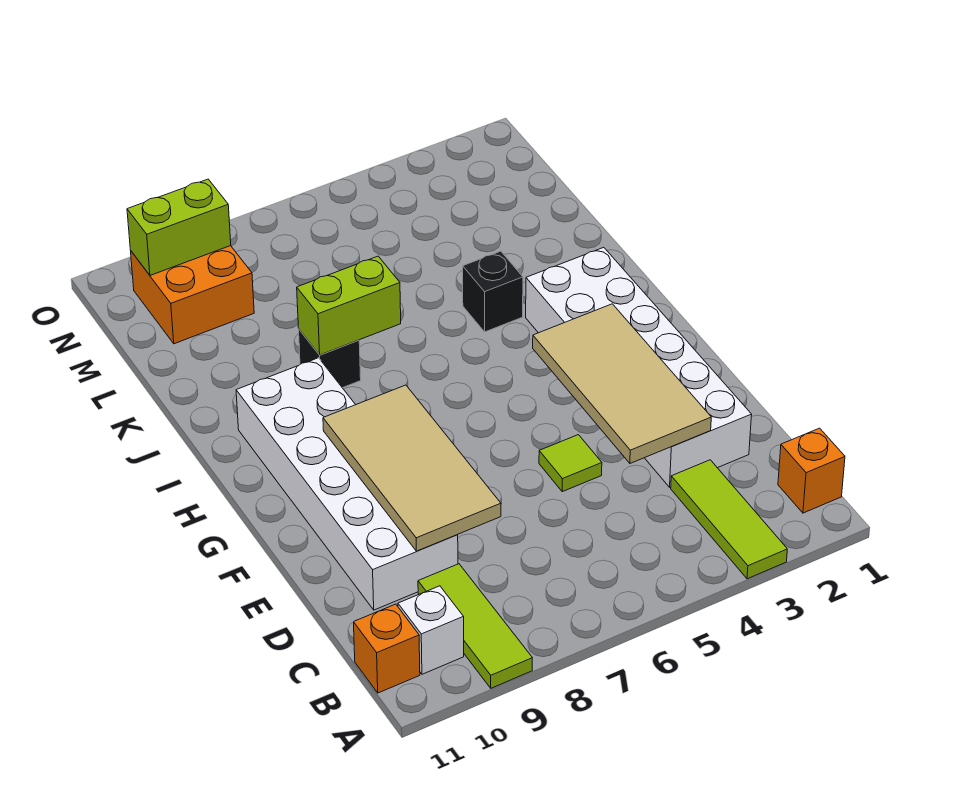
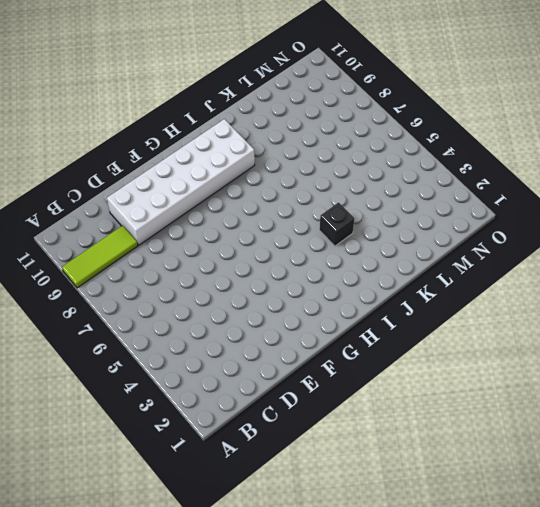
none -> lime tile A3:C3 level 1
none -> orange brick B1 level 1
none -> white brick B10 level 1

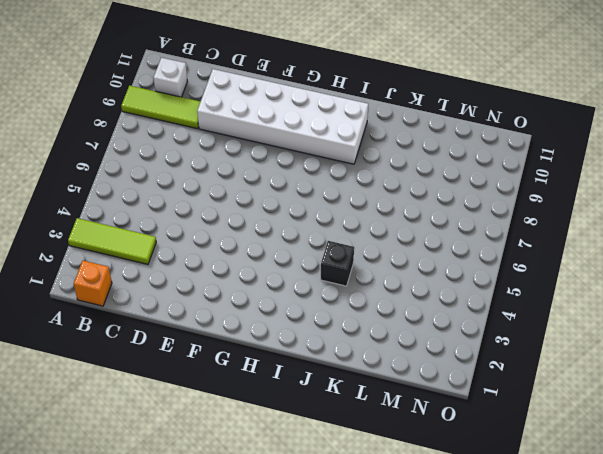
none -> orange brick B11 level 1
none -> white brick D2:I3 level 1
none -> lime tile E5 level 1

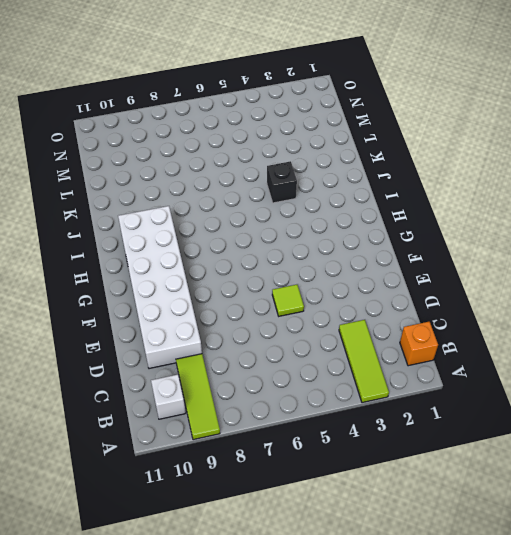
none -> orange brick B11 level 1
none -> white brick D2:I3 level 1
none -> black brick J8 level 1

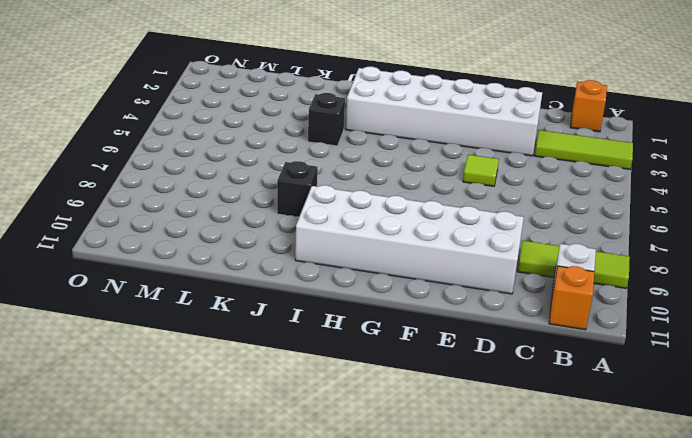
none -> orange brick M9:N10 level 1
none -> tan tile D3:G4 level 2
none -> tan tile D8:G9 level 2

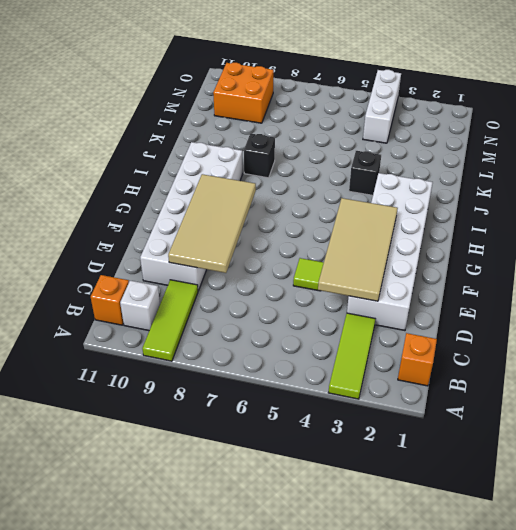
white brick M4:O4 level 1 -> none
none -> lime brick J7:J8 level 2
none -> lime brick N9:N10 level 2

